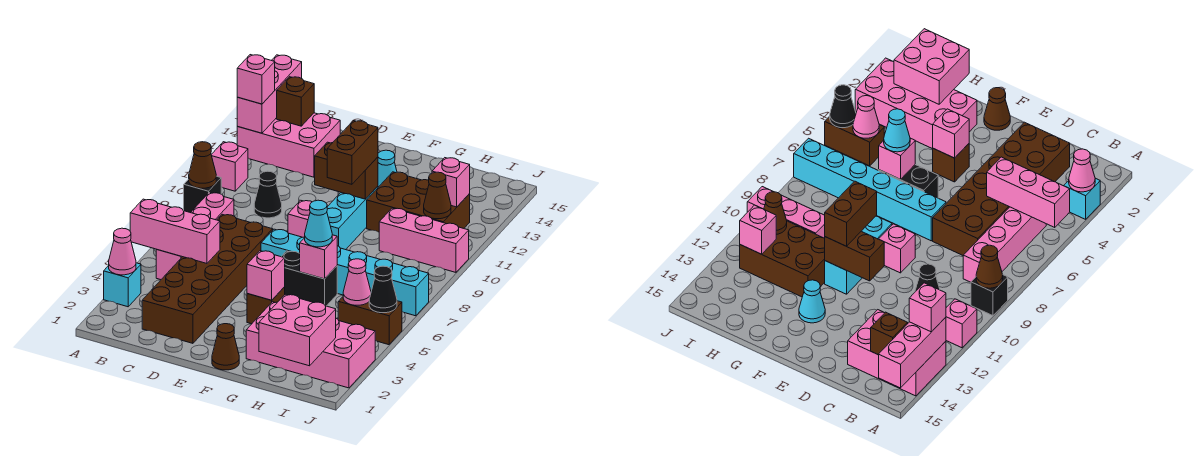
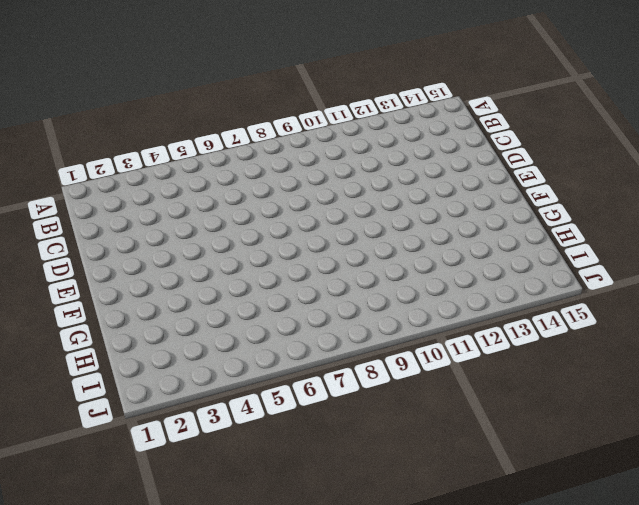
none -> cyan brick A3 level 1
none -> black brick A9 level 1
none -> pink brick A11 level 1
none -> pink brick A13:C14 level 1

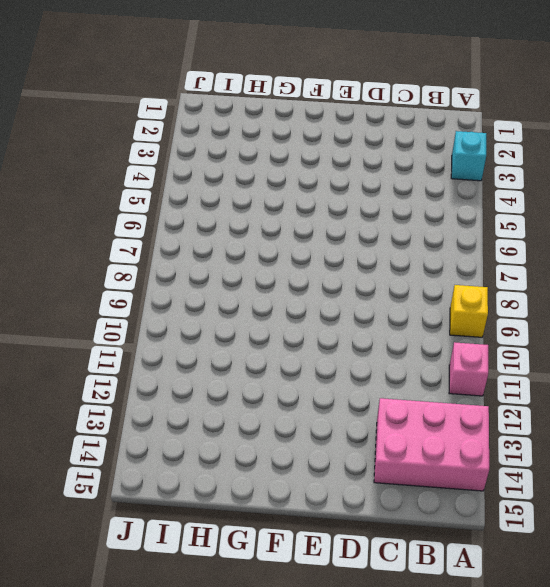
yellow brick A9 level 1 -> black brick A9 level 1
none -> pink brick B5:B8 level 1
none -> brown brick C2:D7 level 1
none -> black cone C10 level 1
none -> cyan brick E7:J7 level 1

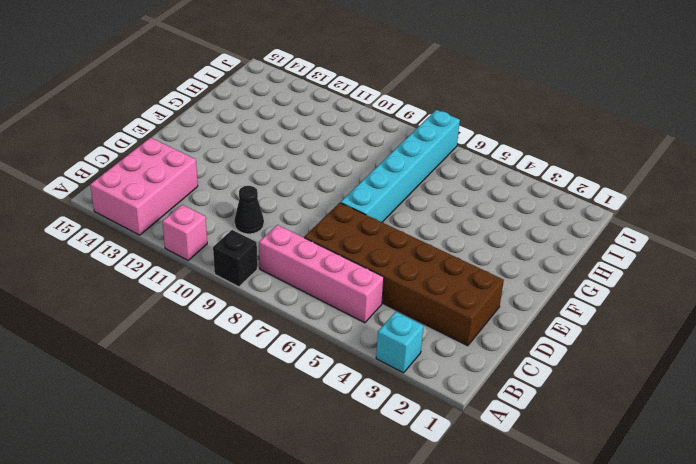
none -> pink brick E9 level 1
none -> brown cone F1 level 1
none -> brown brick F4 level 1
none -> black brick F6:G6 level 1

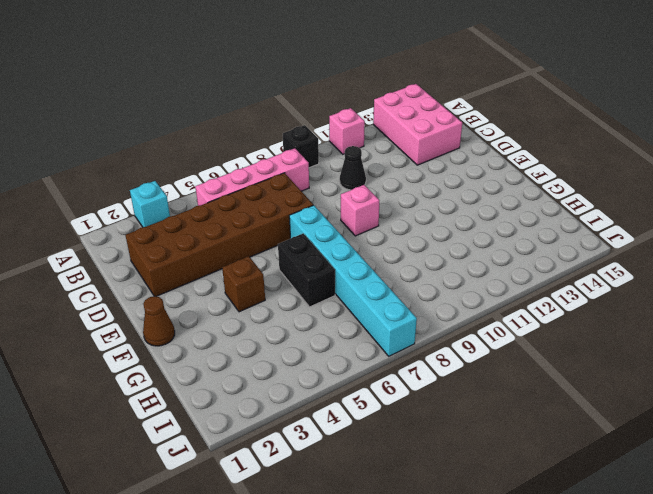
none -> cyan brick F9:F11 level 1
none -> cyan cone F13 level 1
none -> pink brick G2:J3 level 1
none -> brown brick G11:I12 level 1

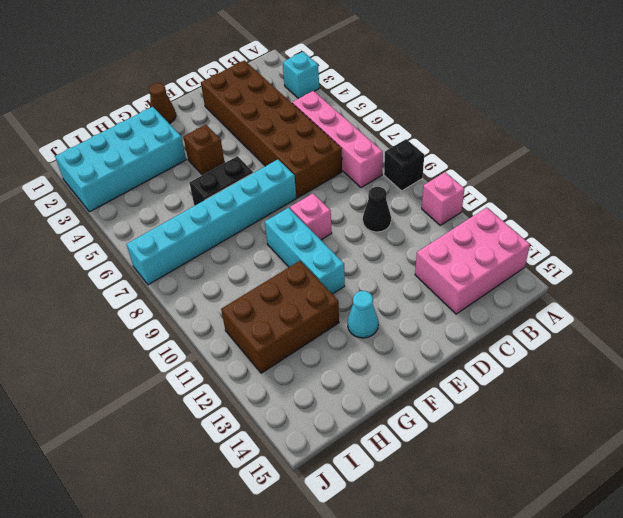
cyan brick G2:J3 level 1 -> pink brick G2:J3 level 1
none -> pink brick H10:J10 level 1
none -> brown brick I5:J5 level 1
none -> pink cone A3 level 2
none -> pink brick A5:C5 level 2

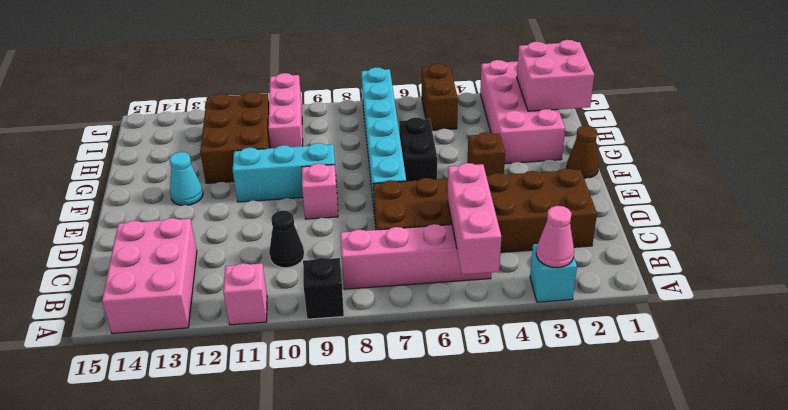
none -> brown cone A9 level 2
none -> pink brick A13:A15 level 2
none -> brown brick B14 level 2
none -> brown brick E11:F11 level 2

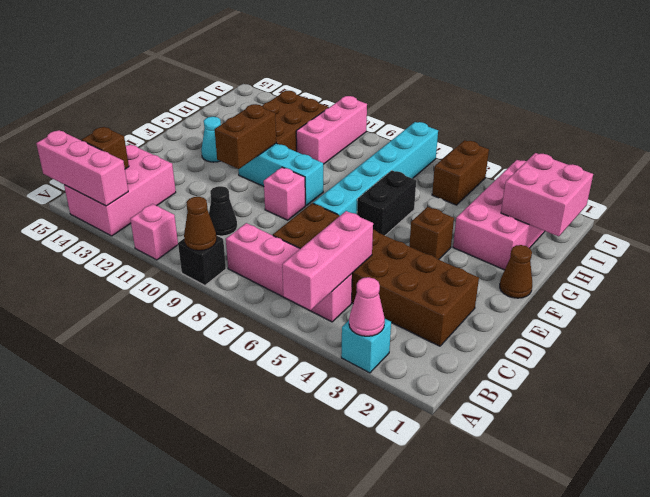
none -> pink brick F4 level 2
none -> pink brick G6 level 2
none -> pink cone I5 level 2
none -> brown cone I11 level 2

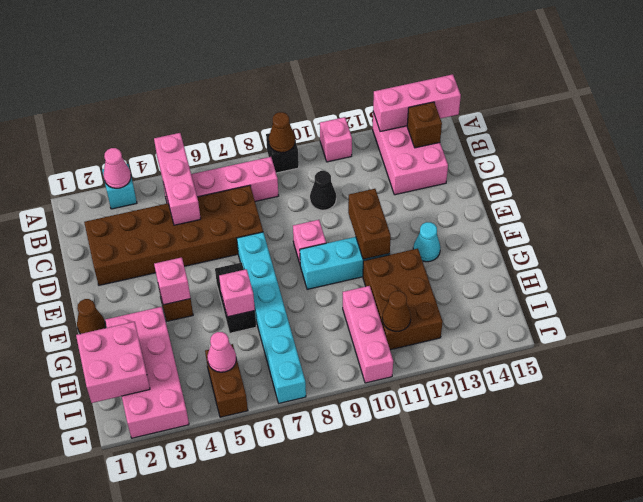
none -> pink brick I12 level 2
none -> black cone J5 level 2
none -> pink brick A13 level 3
none -> brown brick F10:F11 level 3

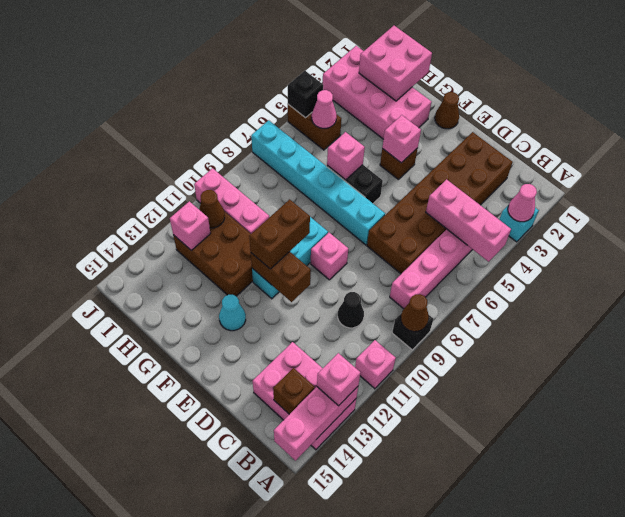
black brick J5 level 2 -> black cone J5 level 2
none -> cyan cone G6 level 3

